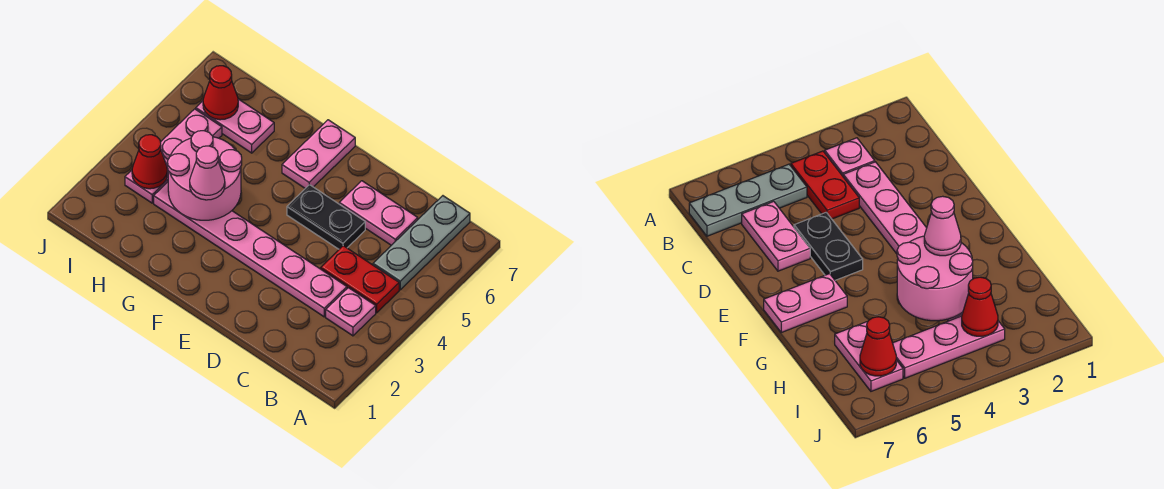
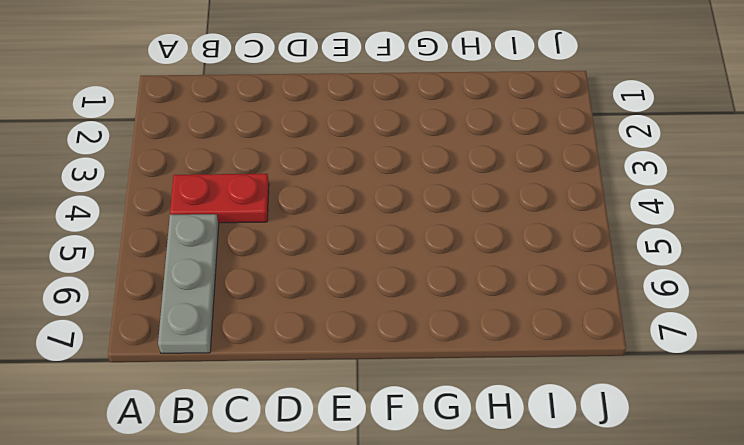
none -> pink plate B3 level 1
none -> pink plate C3:H3 level 1
none -> pink plate C6:D6 level 1

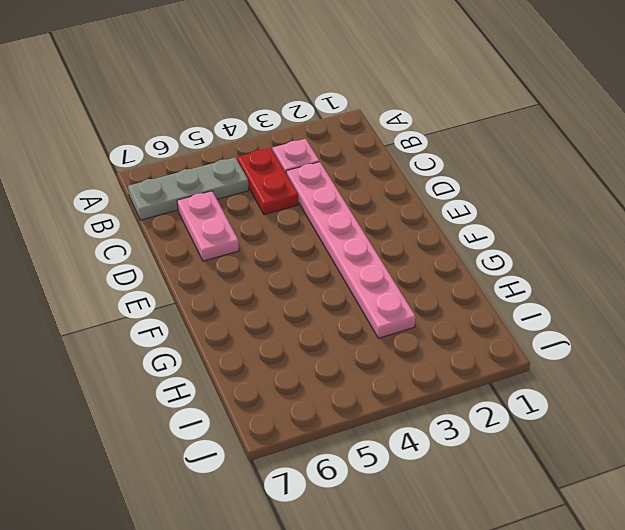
none -> black plate D5:E5 level 1
none -> pink plate F6:F7 level 1
none -> pink plate H6:I6 level 1

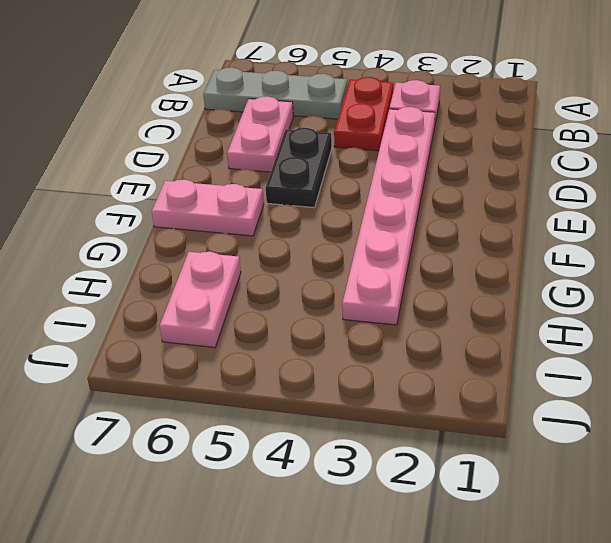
none -> pink plate I3:I5 level 1
none -> pink round brick G3:H4 level 2
none -> red cone I3 level 2

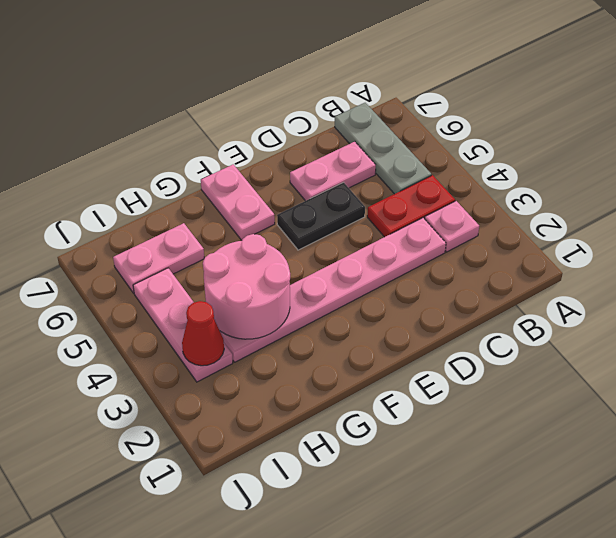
none -> red cone I6 level 2
none -> pink cone G3 level 3

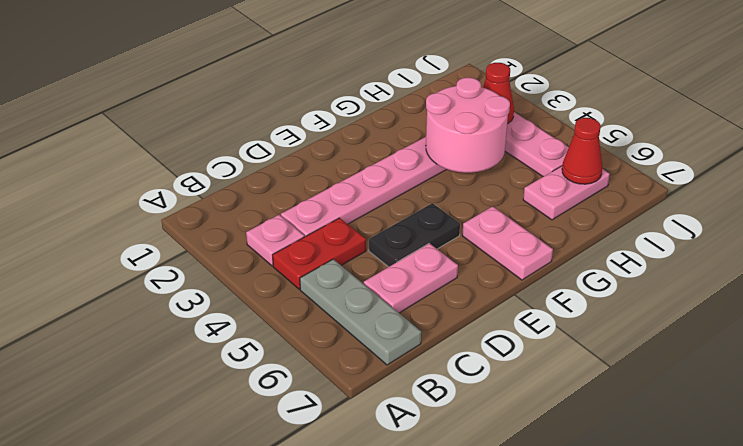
none -> pink cone G3 level 3

